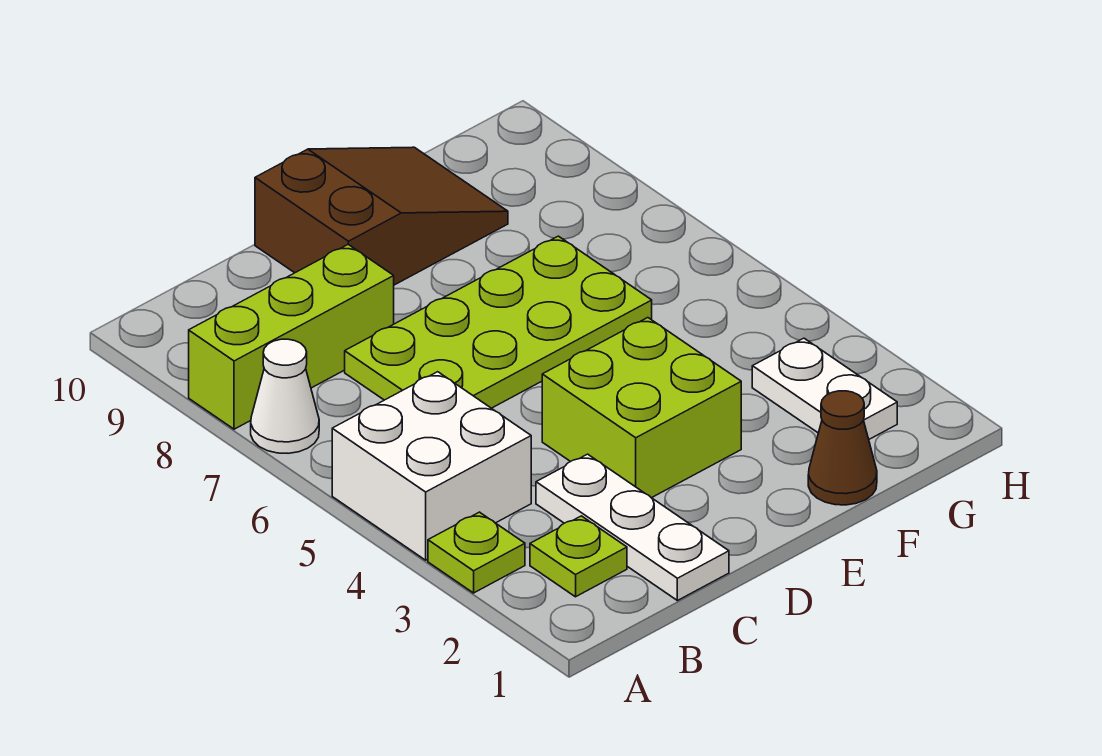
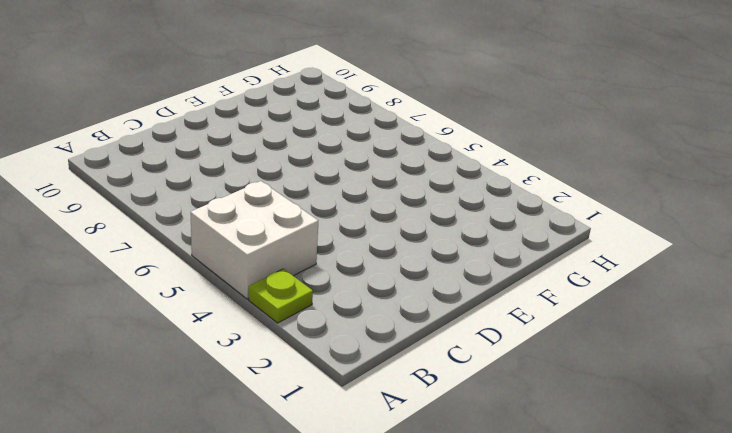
none -> white cone A7 level 1
none -> lime brick A8:C8 level 1

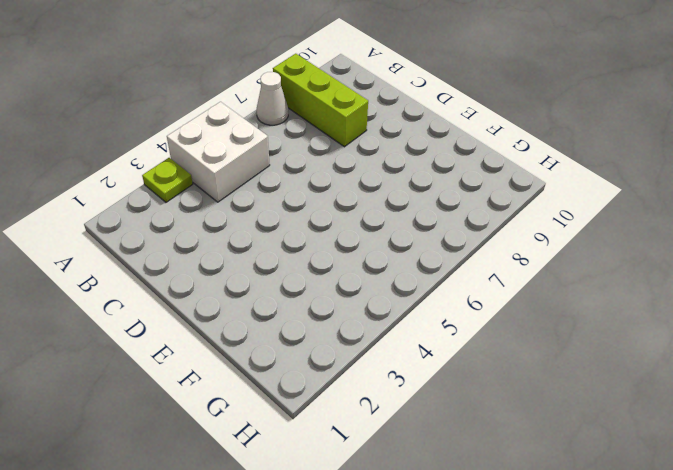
none -> lime plate B2 level 1
none -> white plate C1:C3 level 1

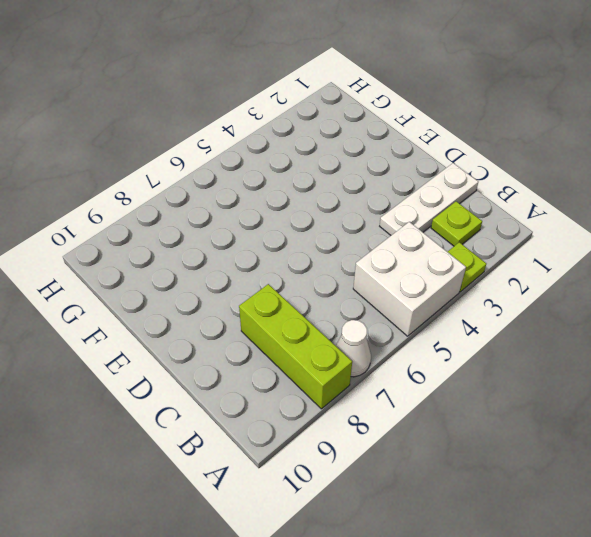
none -> lime plate C6:F7 level 1
none -> lime brick D3:E4 level 1

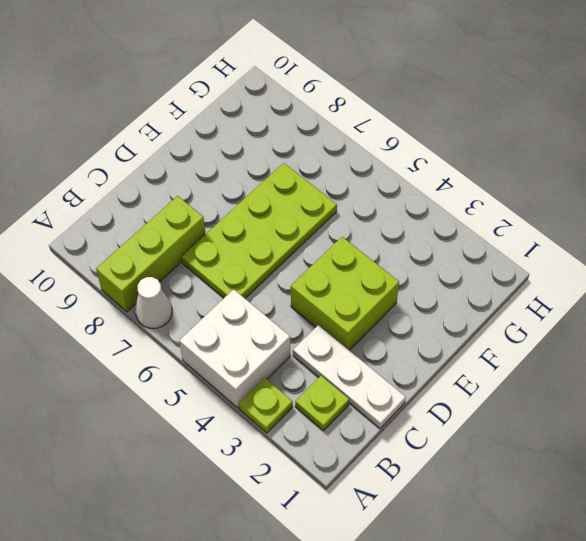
none -> brown slope D9:F10 level 1 top D
none -> brown cone F1 level 1

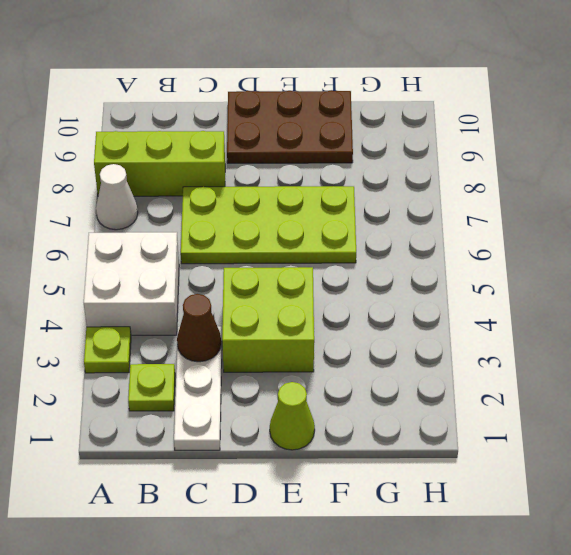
brown cone C3 level 2 -> brown cone F1 level 1
brown plate D9:F10 level 1 -> brown slope D9:F10 level 1 top D
lime cone E1 level 1 -> none
none -> white plate G2:G3 level 1

